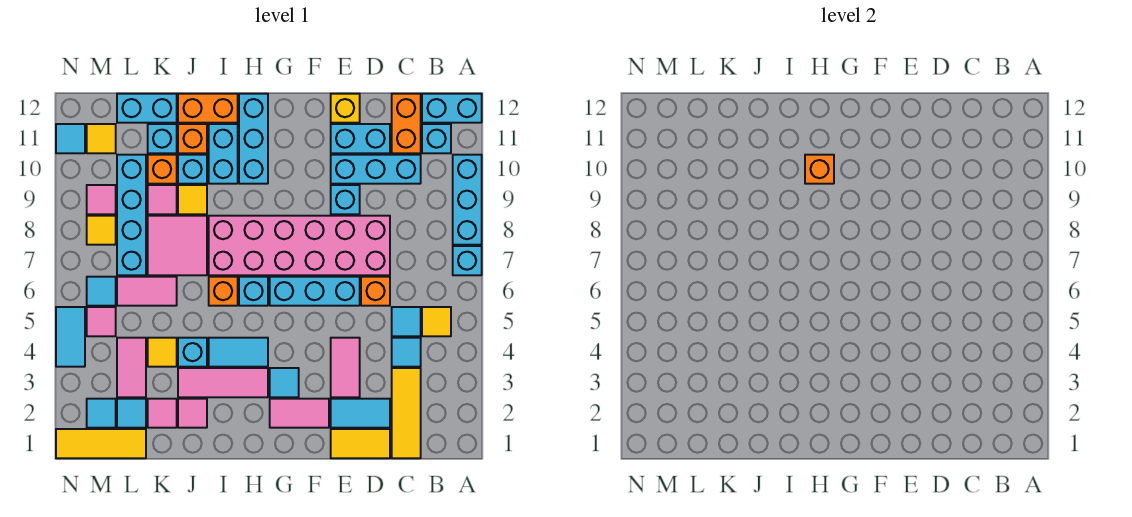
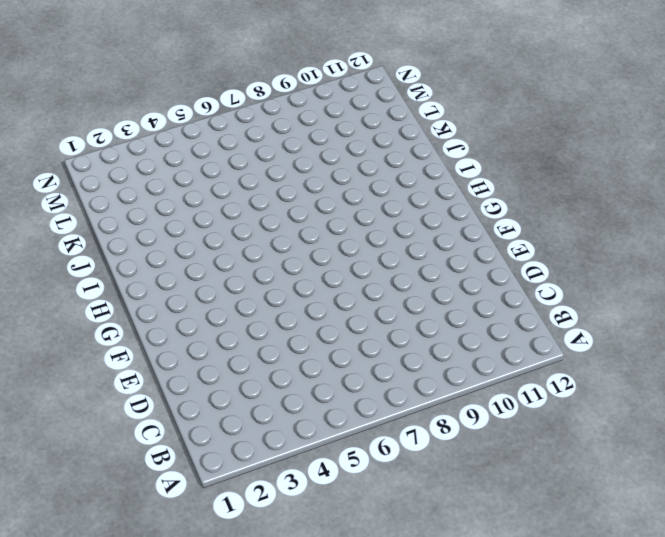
none -> cyan brick A7 level 1
none -> cyan brick A8:A10 level 1
none -> cyan brick A12:B12 level 1
none -> yellow tile B5 level 1

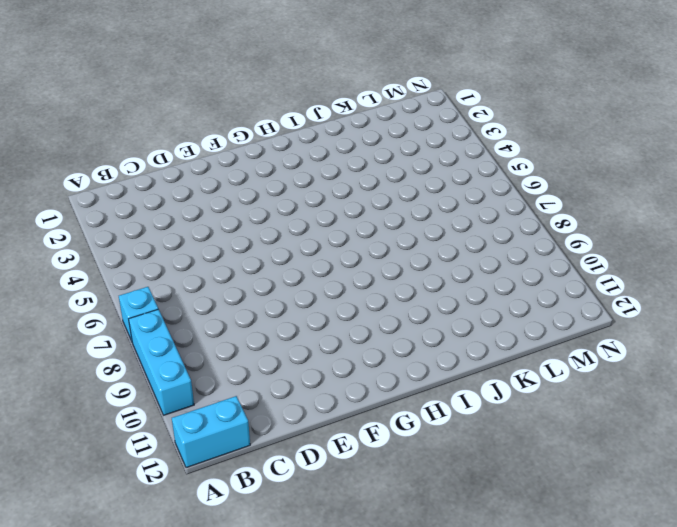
none -> yellow tile B5 level 1
none -> cyan brick B11 level 1
none -> yellow tile C1:C3 level 1
none -> cyan tile C4 level 1

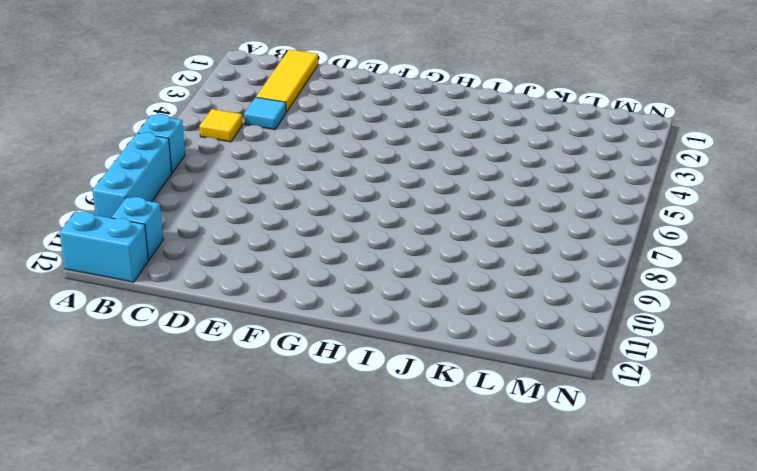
none -> cyan tile C5 level 1
none -> cyan brick C10:E10 level 1
none -> orange brick C11:C12 level 1
none -> yellow tile D1:E1 level 1

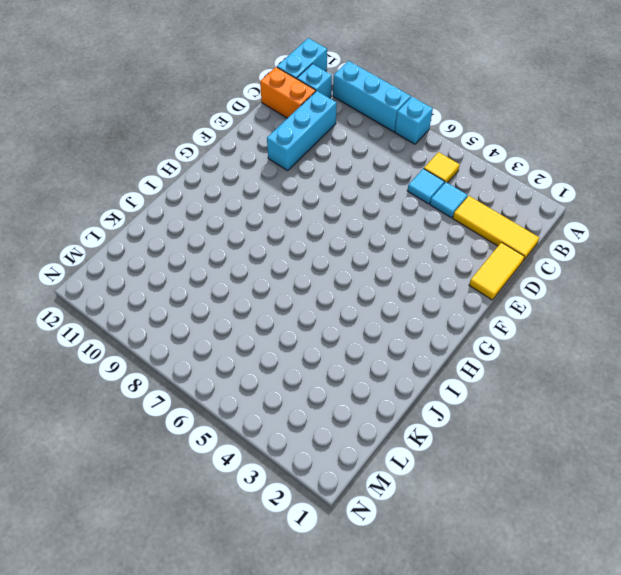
none -> cyan tile D2:E2 level 1
none -> orange brick D6 level 1
none -> pink brick D7:I8 level 1
none -> cyan brick D11:E11 level 1

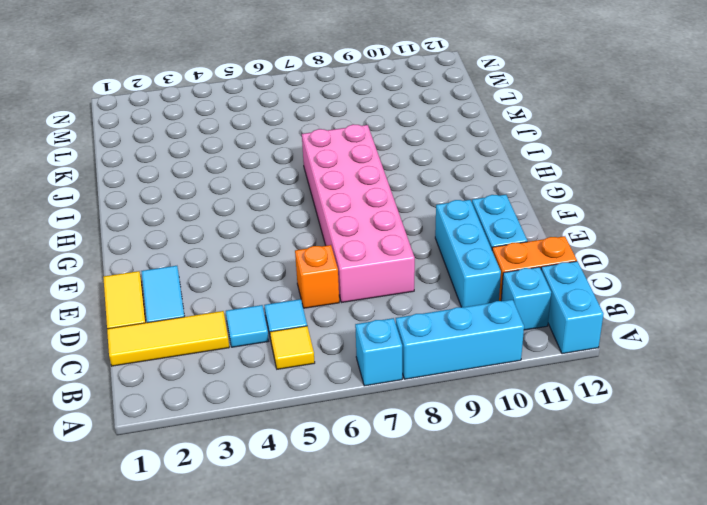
none -> pink tile E3:E4 level 1
none -> cyan brick E6:G6 level 1
none -> cyan brick E9 level 1
none -> yellow brick E12 level 1

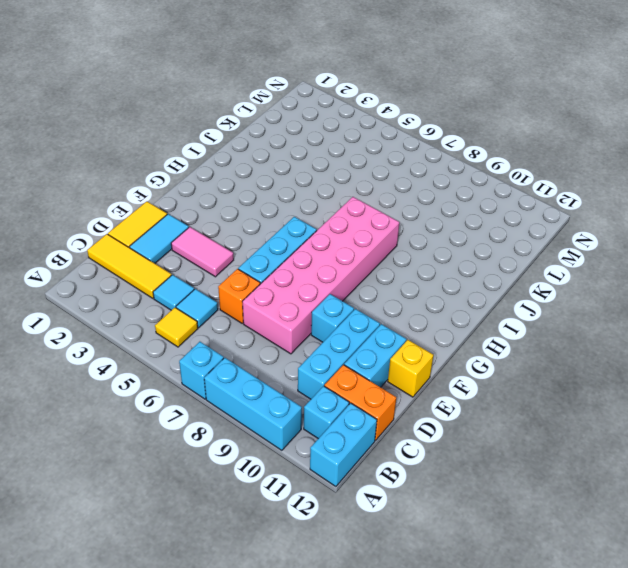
none -> pink tile F2:G2 level 1
none -> cyan tile G3 level 1
none -> pink tile H3:J3 level 1
none -> cyan tile H4:I4 level 1

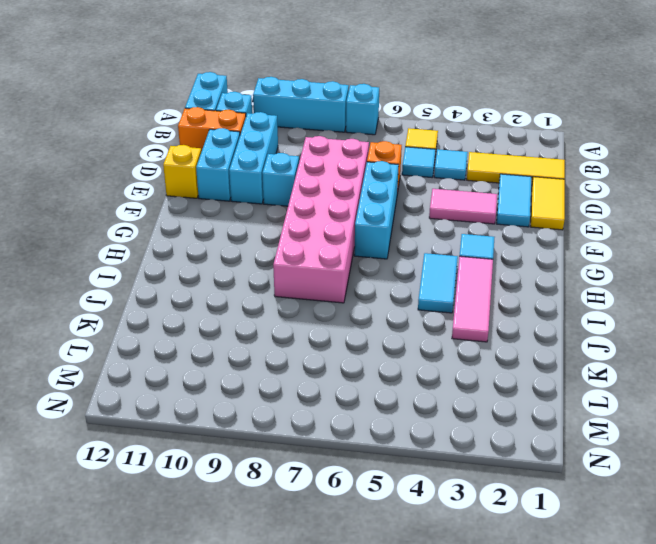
none -> pink tile F2:G2 level 1
none -> cyan brick H6 level 1
none -> cyan brick H10:H12 level 1
none -> orange brick I6 level 1

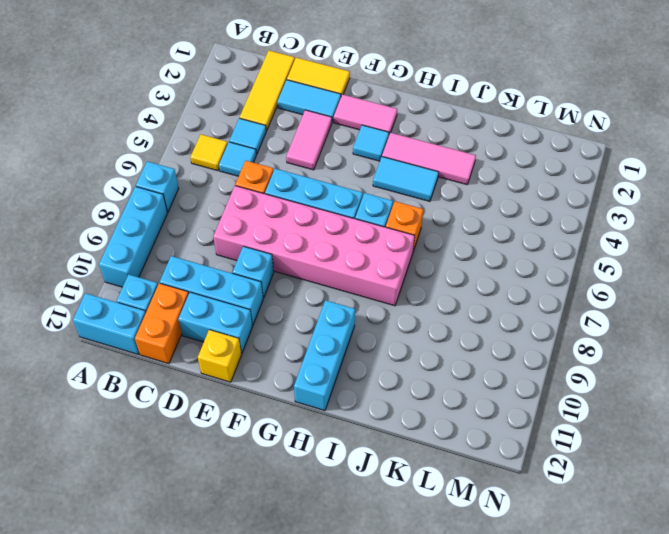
none -> cyan brick I10:I11 level 1
none -> orange brick I12:J12 level 1
none -> pink tile J2 level 1
none -> cyan brick J4 level 1

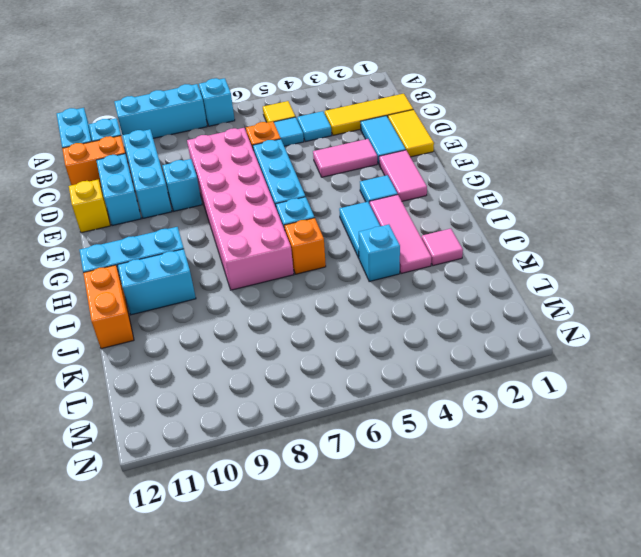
none -> pink tile J7:K8 level 1
none -> yellow tile J9 level 1
none -> cyan brick J10 level 1
none -> orange brick J11 level 1

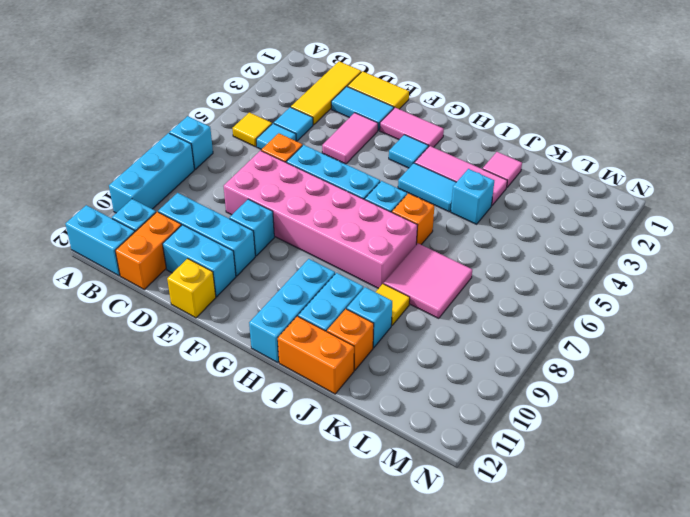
none -> pink tile K2 level 1
none -> yellow tile K4 level 1
none -> pink tile K6:L6 level 1
none -> pink tile K9 level 1

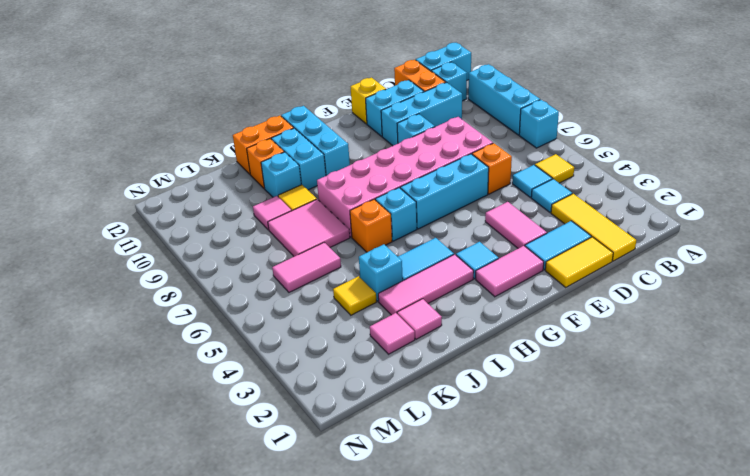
none -> orange brick K10 level 1
none -> cyan brick K11 level 1
none -> cyan brick K12:L12 level 1
none -> yellow tile L1:N1 level 1

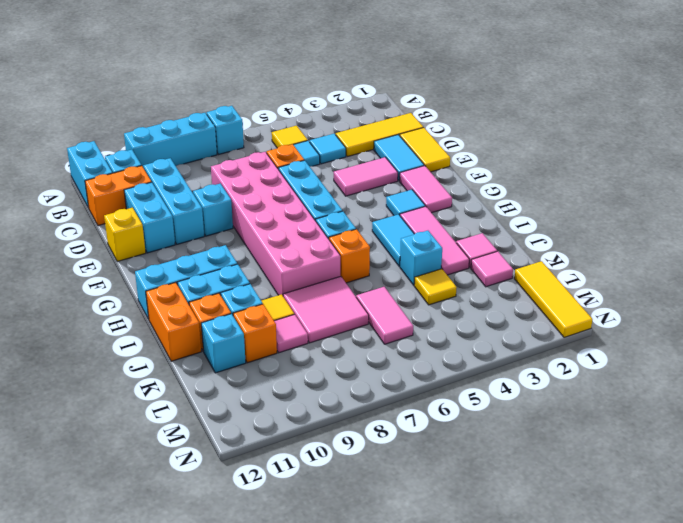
none -> cyan brick K12:L12 level 1
none -> cyan tile L2 level 1
none -> pink tile L3:L4 level 1
none -> cyan brick L7:L10 level 1

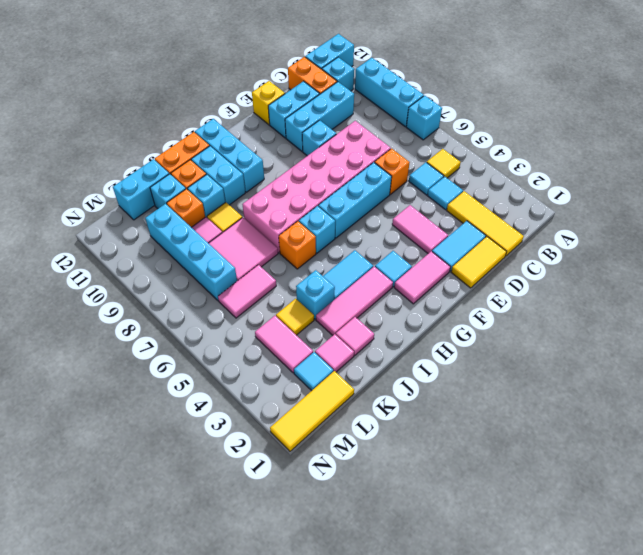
none -> cyan tile M2 level 1
none -> pink tile M5 level 1
none -> cyan tile M6 level 1
none -> yellow tile M8 level 1

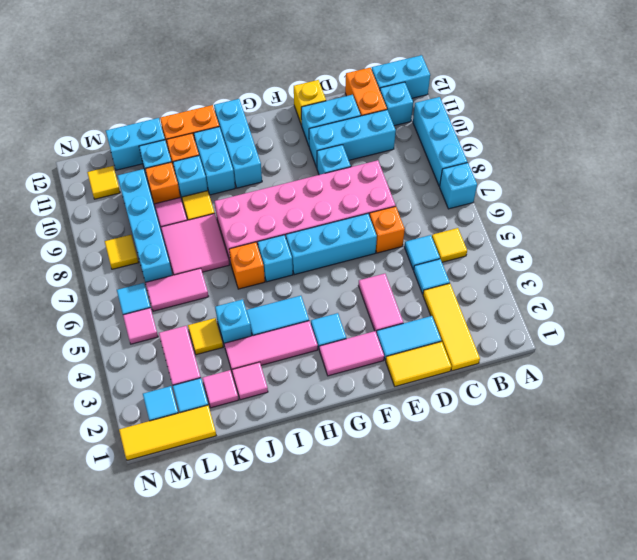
none -> pink tile M9 level 1
none -> cyan tile N4:N5 level 1
none -> cyan tile N11 level 1
none -> orange brick H10 level 2

